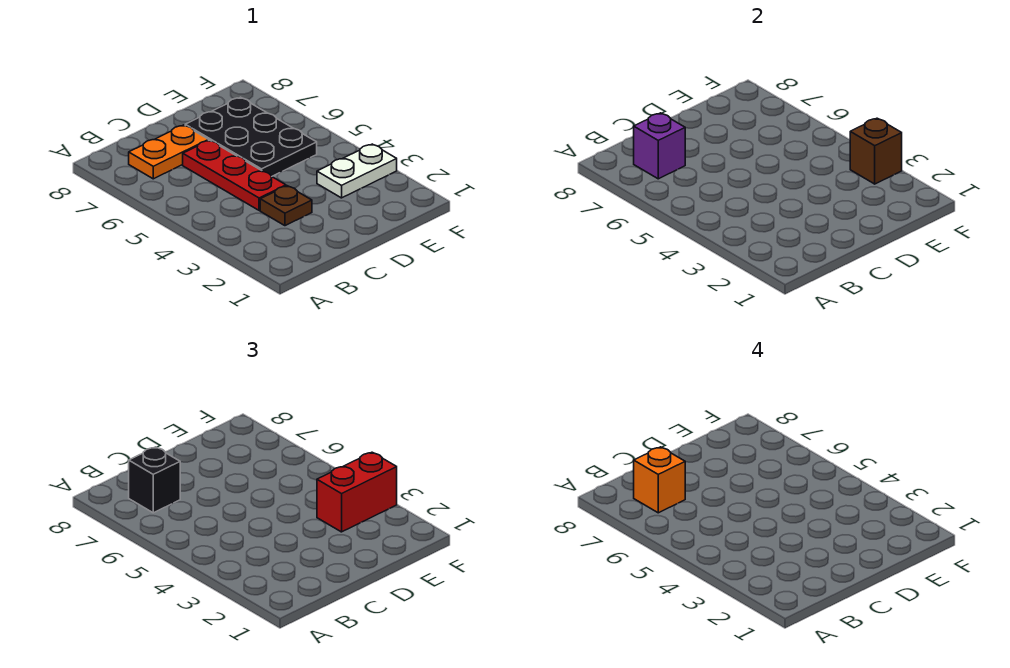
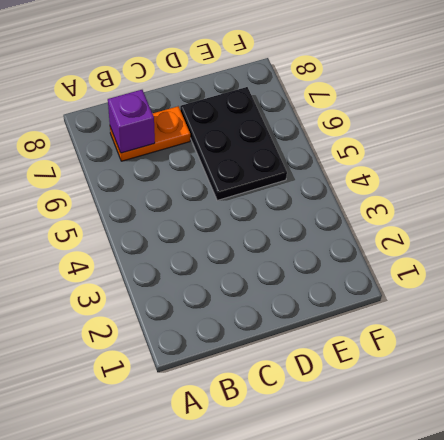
none -> brown plate C3 level 1
none -> red plate C4:C6 level 1

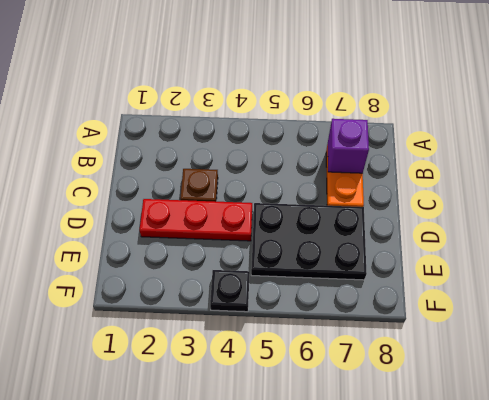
red plate D2:D4 level 1 -> red plate C4:C6 level 1
black plate F4 level 1 -> none
none -> white plate E3:F3 level 1
none -> brown brick F3 level 2

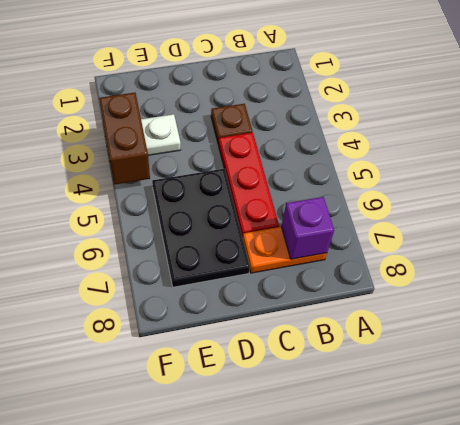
brown brick F3:F4 level 2 -> brown brick F3 level 2
none -> black brick B7 level 3
none -> red brick E3:F3 level 3

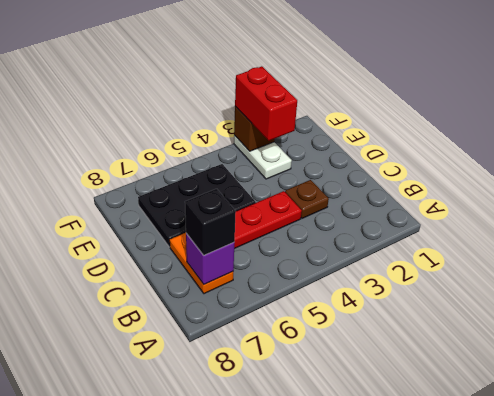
none -> orange brick B7 level 4

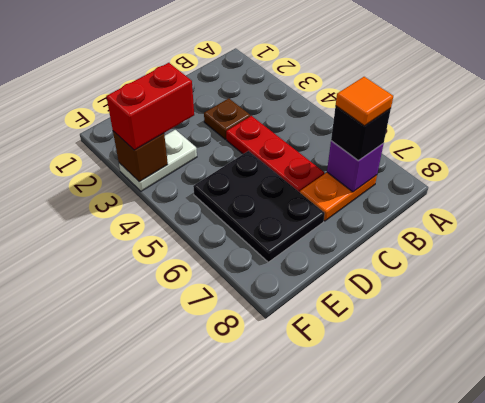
orange tile B7 level 4 -> orange brick B7 level 4

